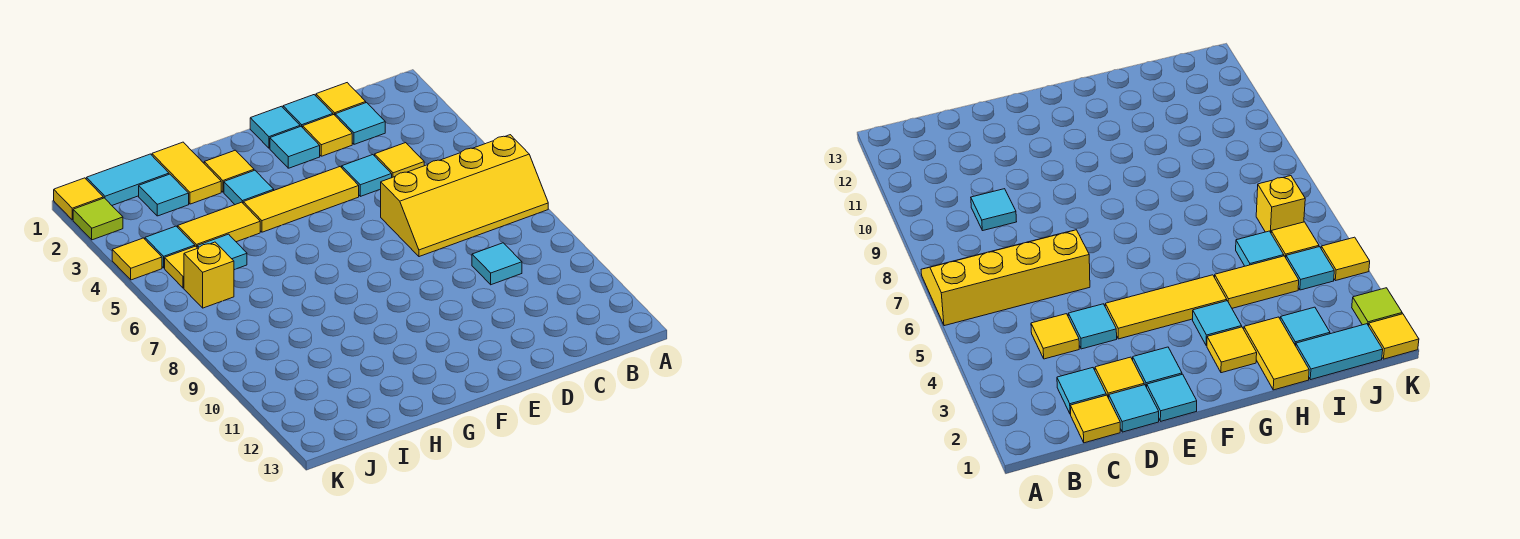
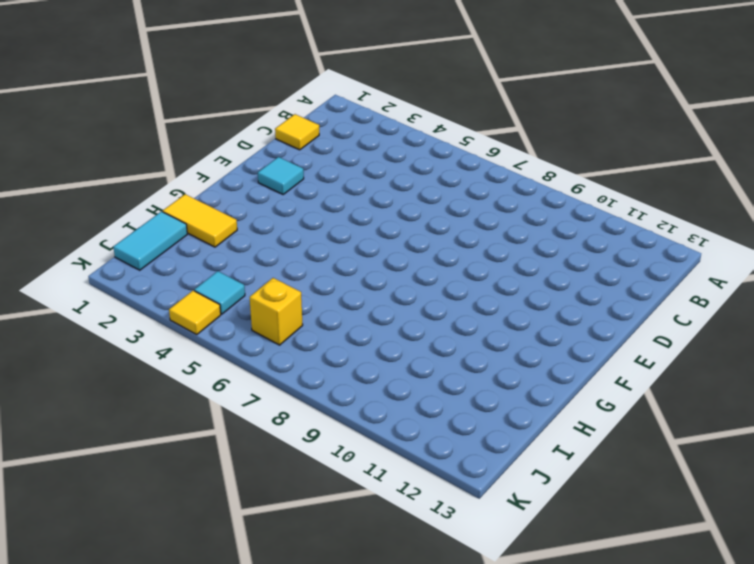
none -> yellow slope A6:D7 level 1 top 6
none -> cyan tile C2 level 1
none -> yellow tile C4 level 1

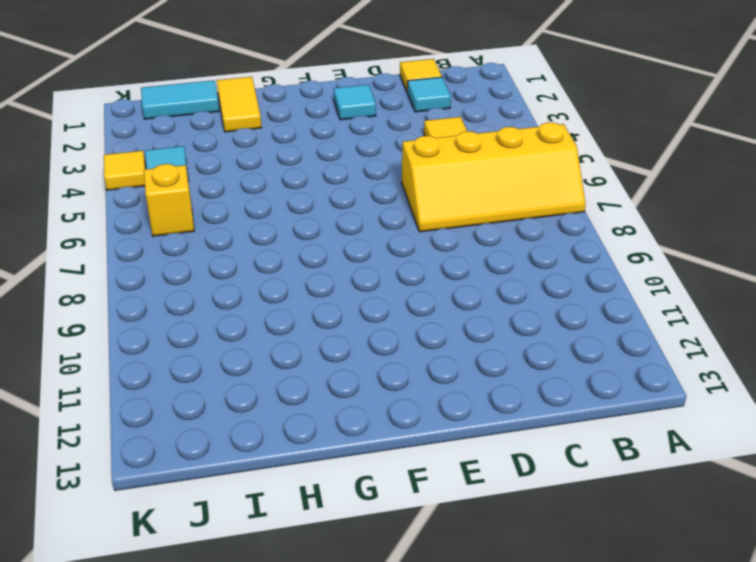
none -> cyan tile C9 level 1
none -> cyan tile D1 level 1
none -> yellow tile D2 level 1

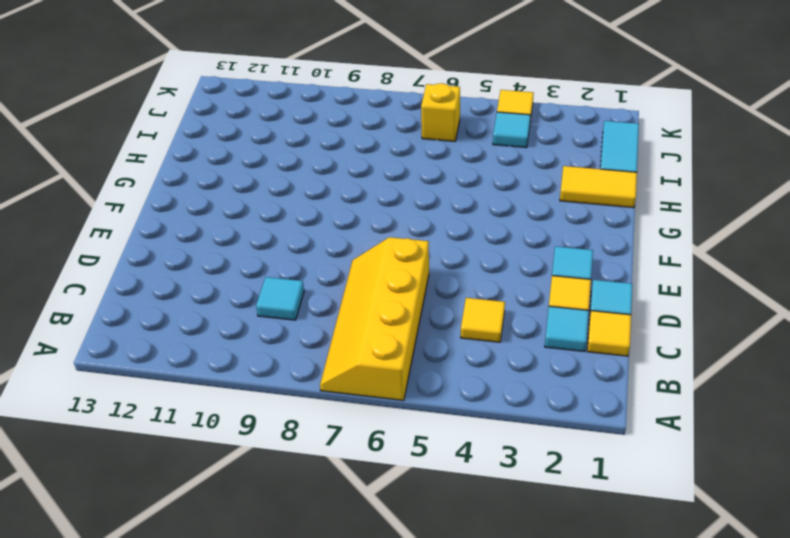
none -> cyan tile D4 level 1
none -> cyan tile E1 level 1
none -> yellow tile E4:G4 level 1

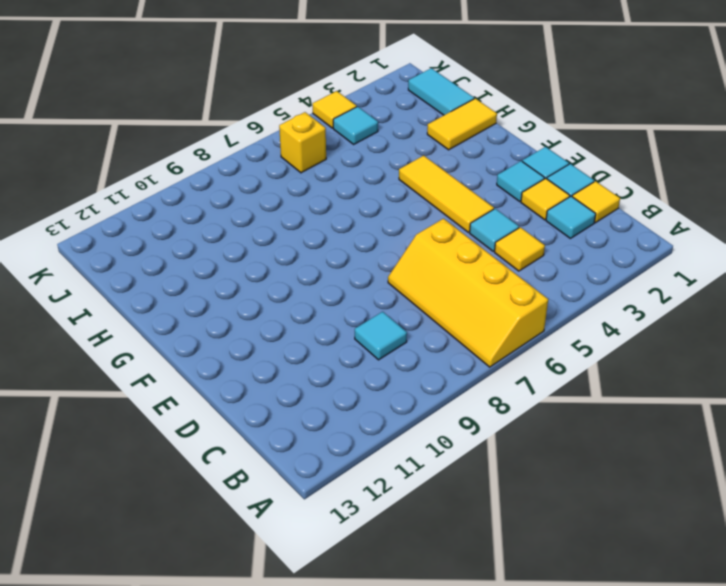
none -> yellow tile G2 level 1
none -> cyan tile G3 level 1
none -> yellow tile H4:I4 level 1

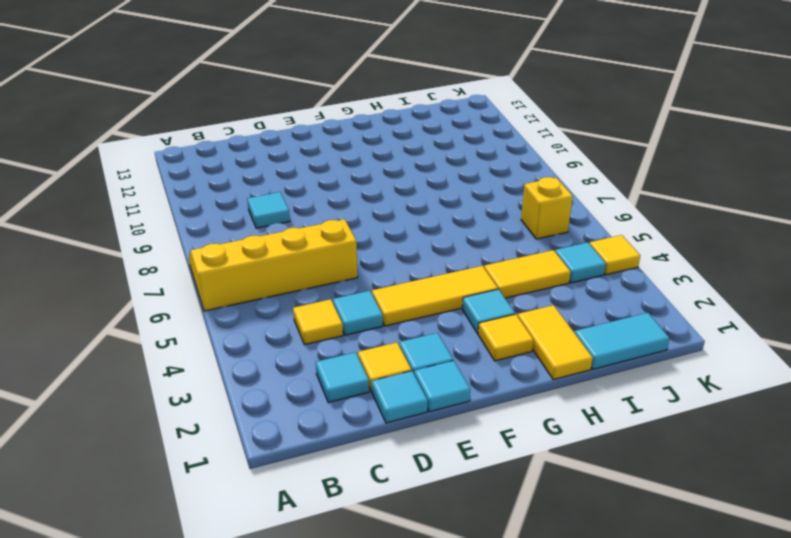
none -> yellow tile C1 level 1
none -> cyan tile I2 level 1
none -> cyan tile I5 level 1

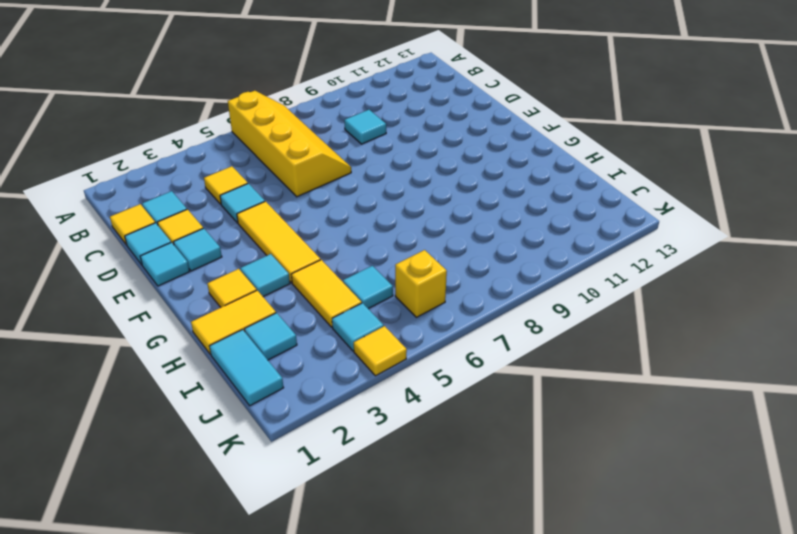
none -> yellow tile J5 level 1
none -> yellow tile K1 level 1
none -> lime tile K2 level 1

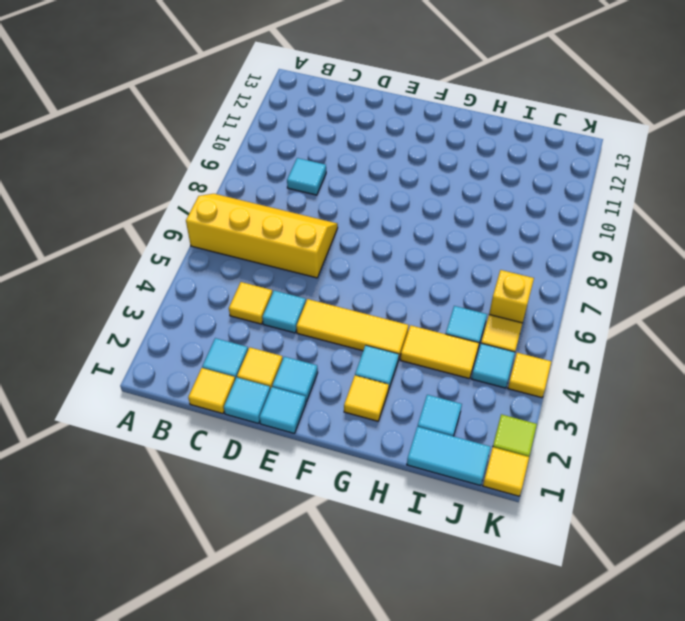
none -> yellow tile H1:H2 level 1

